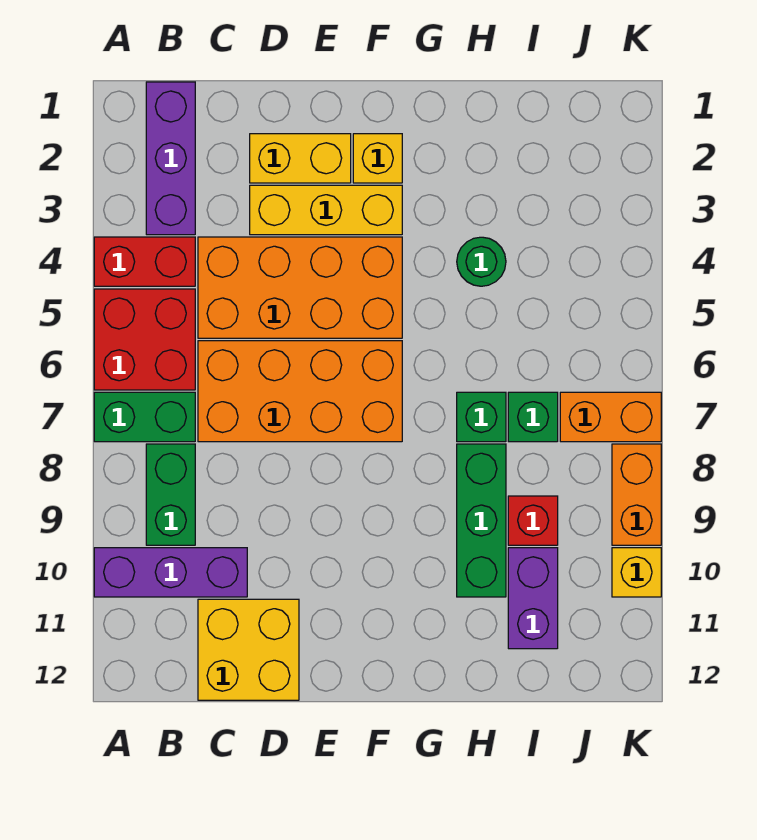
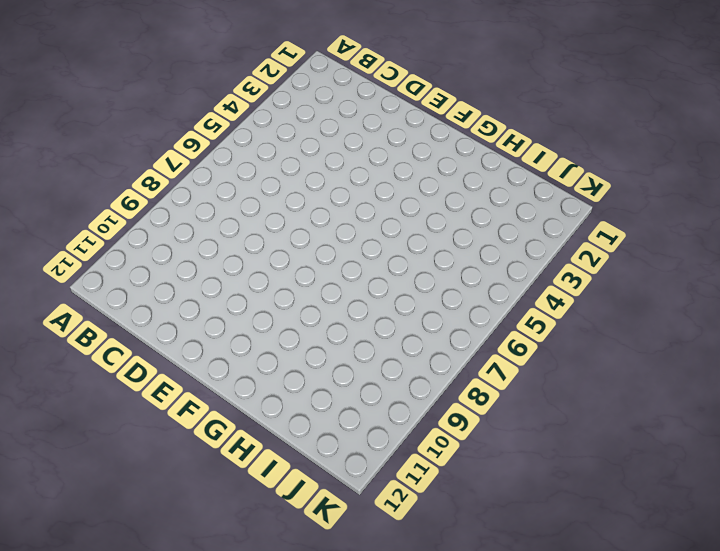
none -> red brick A4:B4 level 1
none -> red brick A5:B6 level 1
none -> green brick A7:B7 level 1

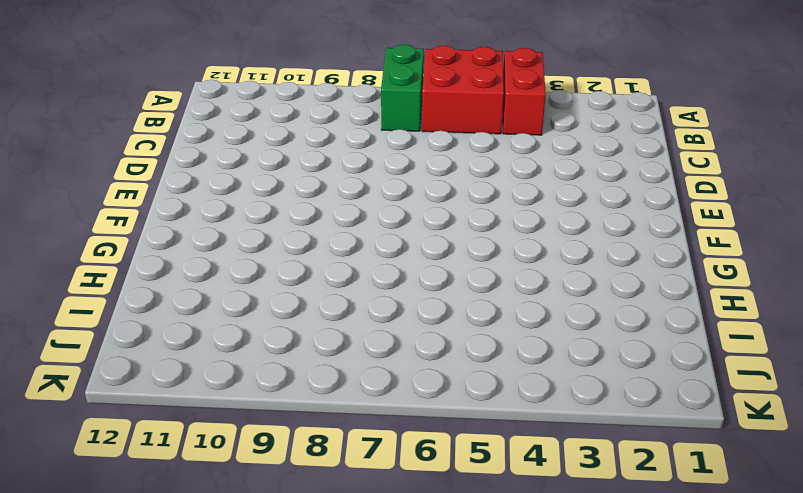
none -> purple brick A10:C10 level 1
none -> purple brick B1:B3 level 1
none -> green brick B8:B9 level 1

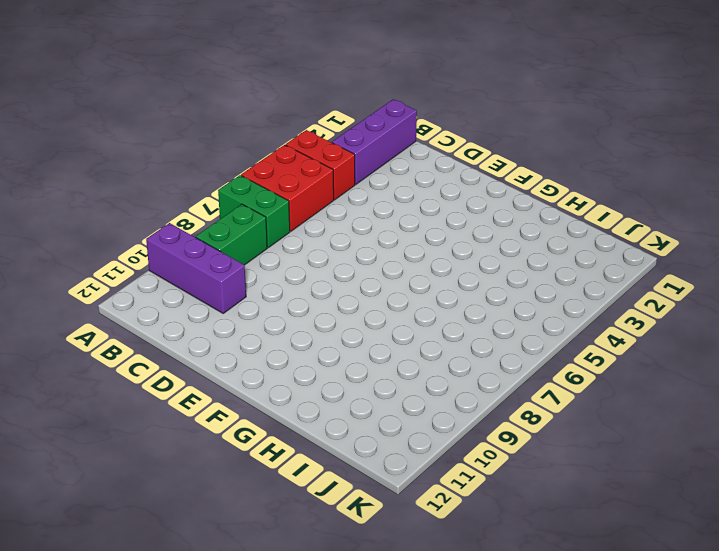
none -> orange brick C4:F5 level 1
none -> orange brick C6:F7 level 1
none -> yellow brick C11:D12 level 1

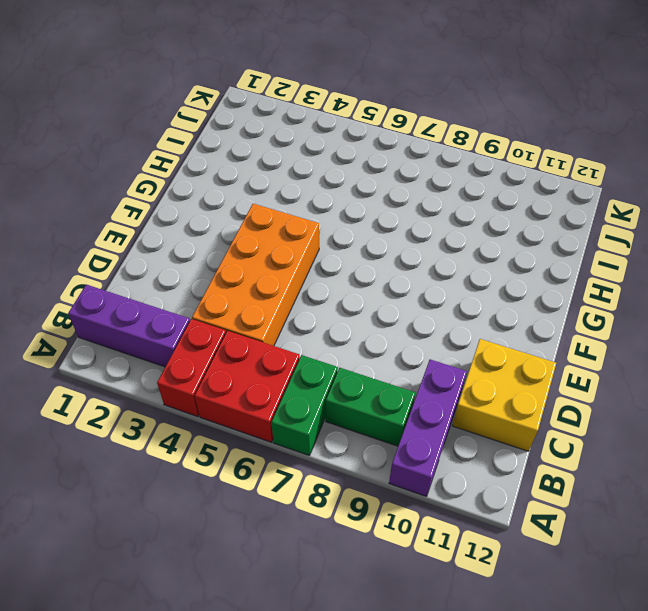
none -> orange brick C6:F7 level 1
none -> yellow brick D2:E2 level 1
none -> yellow brick D3:F3 level 1

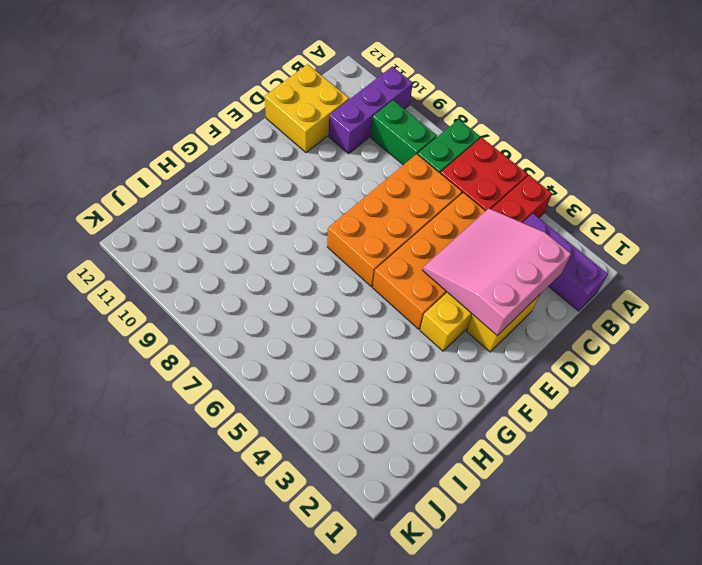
pink slope C2:E4 level 2 top 2 -> none
none -> yellow brick F2 level 1
none -> green round brick H4 level 1
none -> green brick H7 level 1

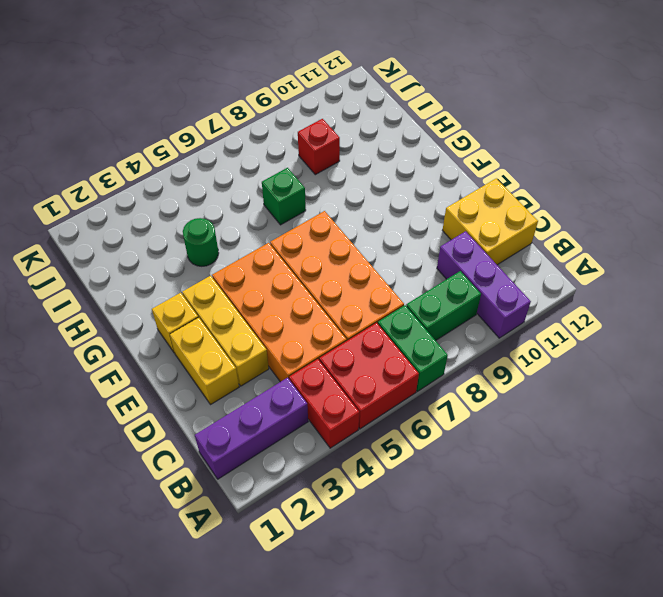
none -> green brick H8:H10 level 1
none -> green brick I7 level 1
none -> purple brick I10:I11 level 1

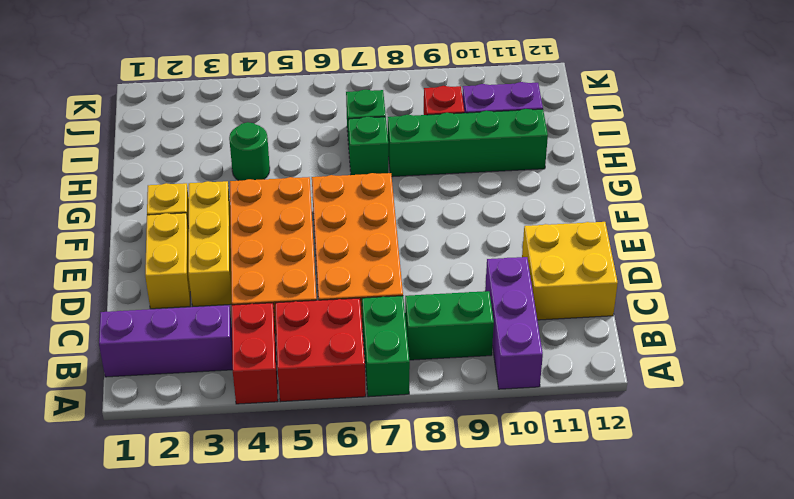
green brick H8:H11 level 1 -> green brick H8:H10 level 1
none -> orange brick J7:K7 level 1
none -> orange brick K8:K9 level 1
none -> yellow brick K10 level 1

